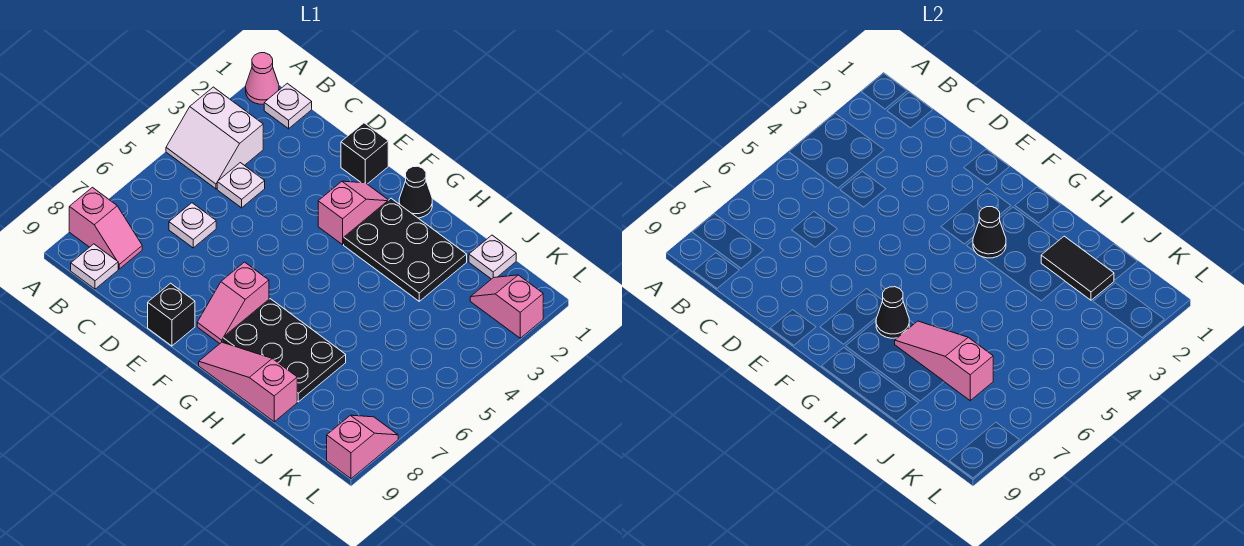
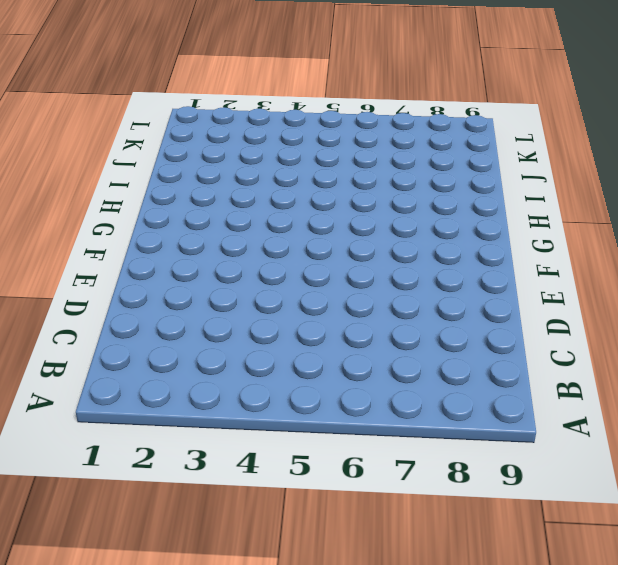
none -> pink cone A1 level 1
none -> white slope A3:B4 level 1 top 3
none -> pink slope A8:B8 level 1 top A

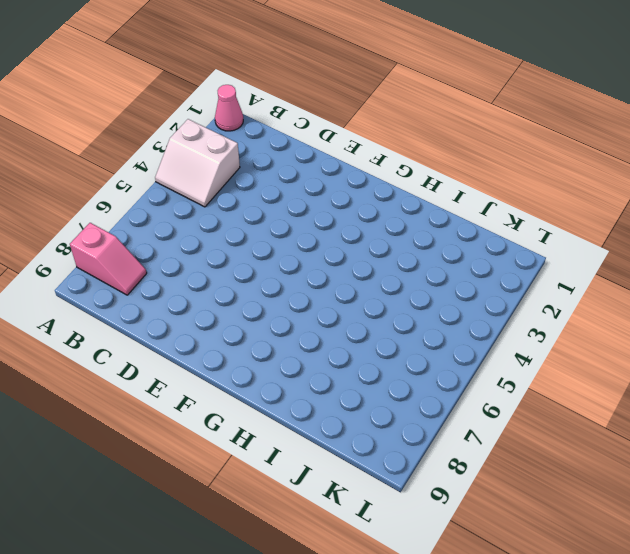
none -> white plate B1 level 1
none -> white plate B9 level 1
none -> white plate C4 level 1

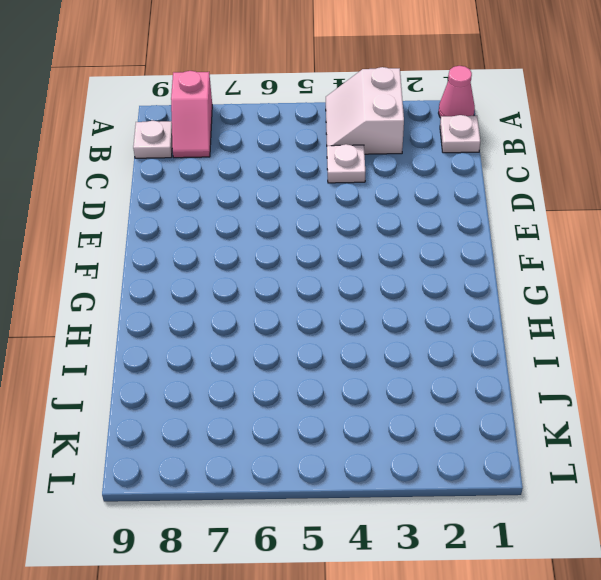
none -> white plate C6 level 1
none -> black brick E1 level 1
none -> black brick E9 level 1

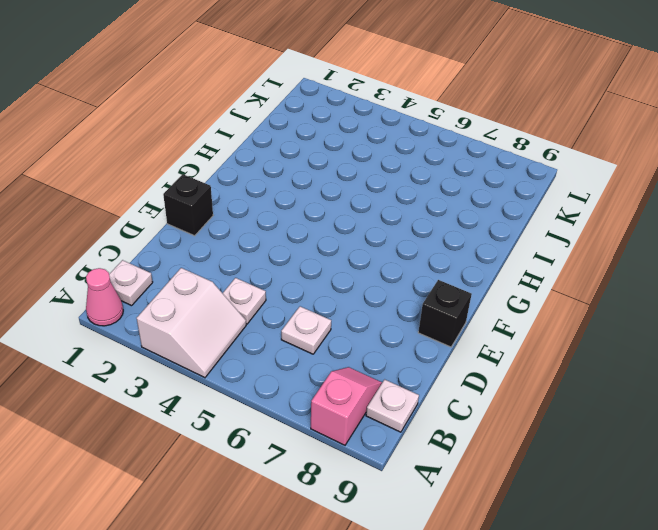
none -> pink slope F2:F3 level 1 top 3
none -> pink slope F7:F8 level 1 top 7
none -> black cone G1 level 1

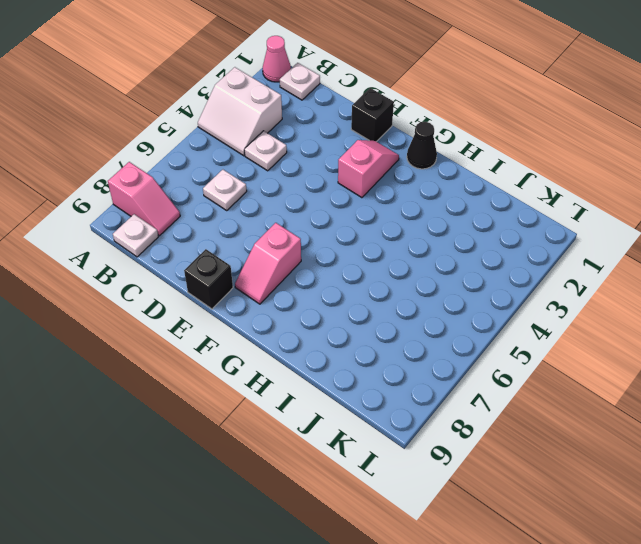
none -> black plate G2:I3 level 1
none -> black plate G7:I8 level 1
none -> pink slope G9:I9 level 1 top I

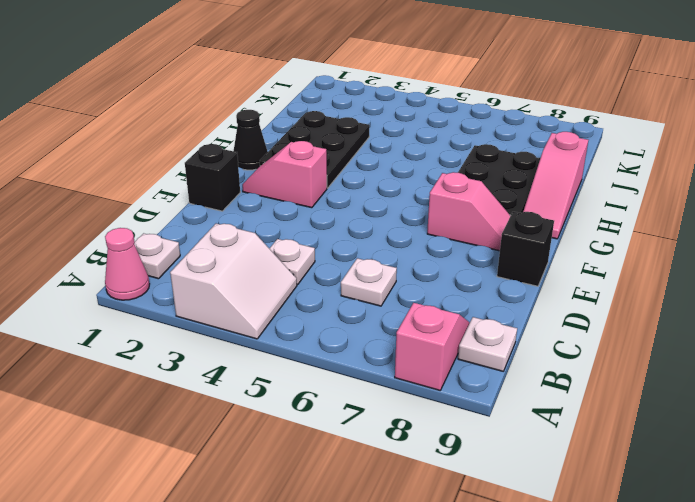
none -> white plate J1 level 1
none -> pink slope K2:L2 level 1 top L
none -> pink slope L8:L9 level 1 top 9

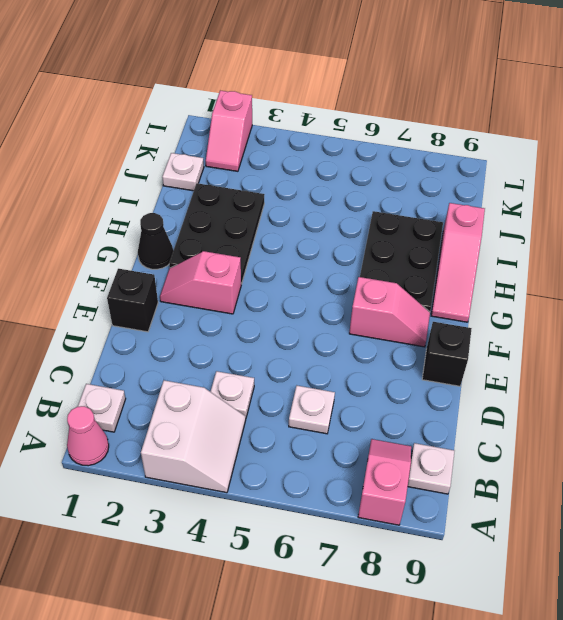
none -> pink slope L8:L9 level 1 top 9
none -> black cone G3 level 2
none -> black cone G7 level 2

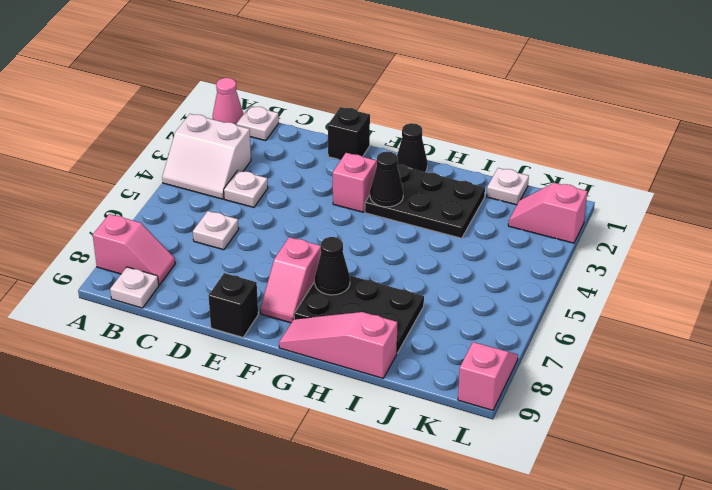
none -> pink slope H7:J7 level 2 top J
none -> black tile I2:J2 level 2

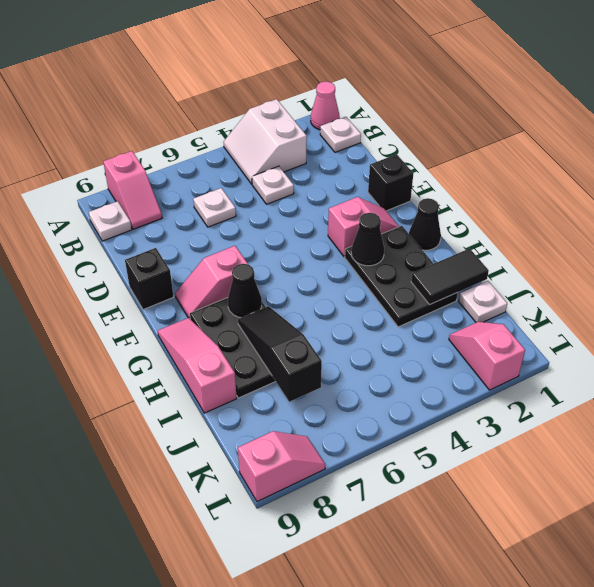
black slope H7:J7 level 2 top J -> pink slope H7:J7 level 2 top J
black tile I1:I2 level 2 -> black tile I2:J2 level 2

